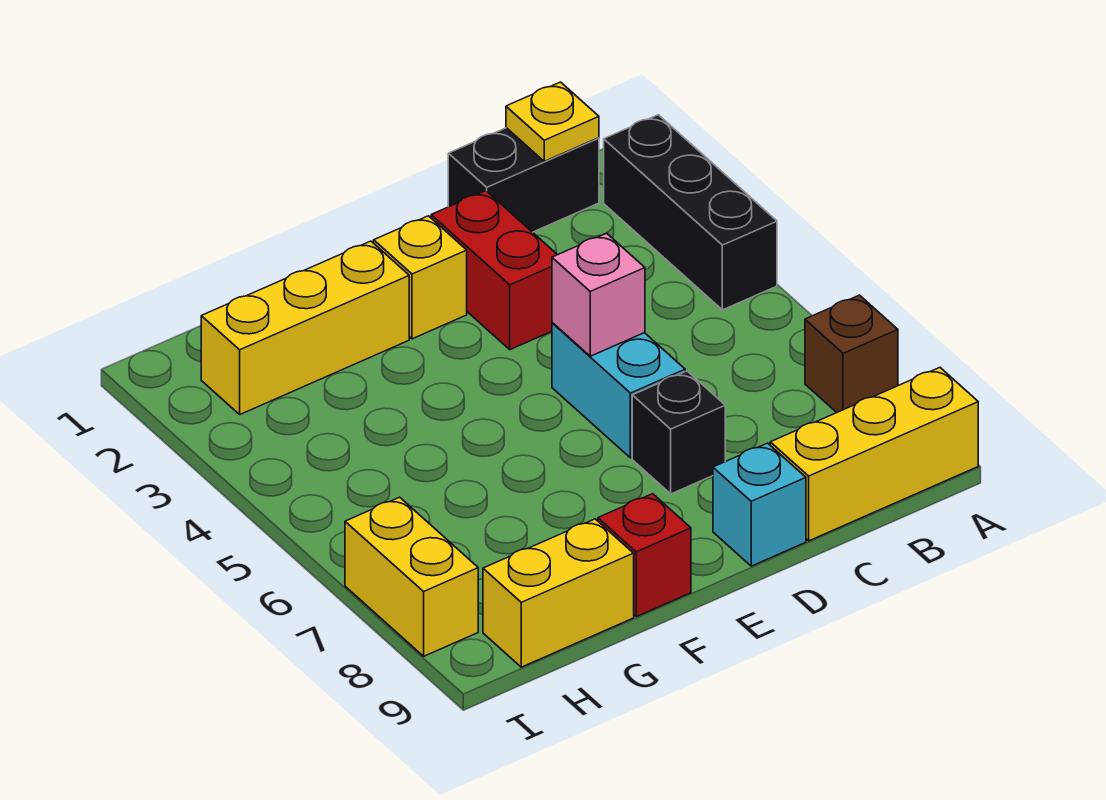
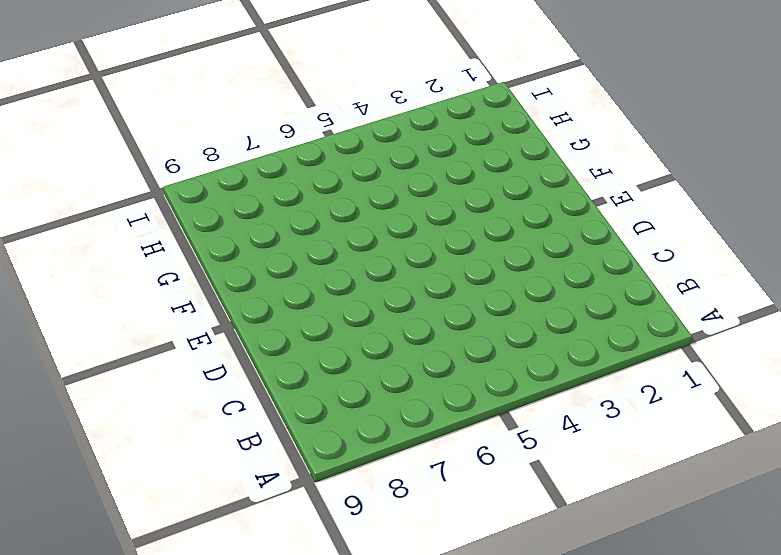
none -> black brick A2:A4 level 1
none -> brown brick A7 level 1
none -> yellow brick A9:C9 level 1

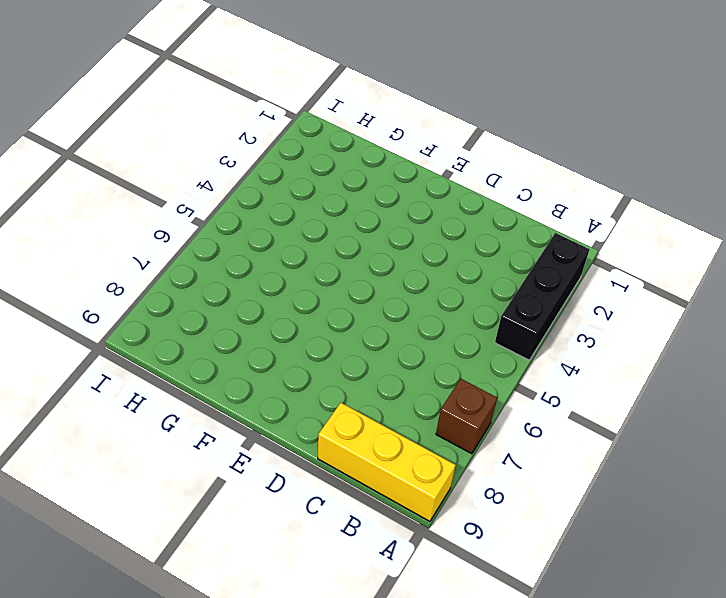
none -> black brick B1:C1 level 1
none -> red brick D2:D3 level 1
none -> cyan brick D5:D6 level 1

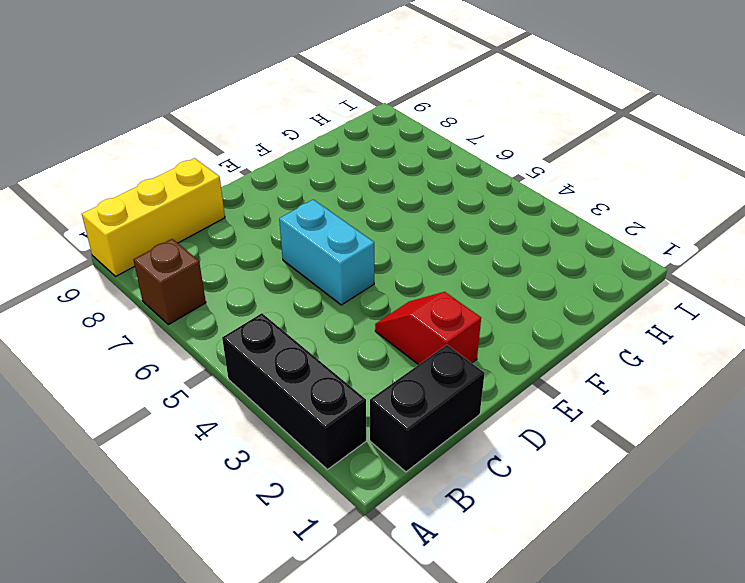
red slope D2:D3 level 1 top 2 -> red brick D2:D3 level 1
none -> black brick D7 level 1
none -> cyan brick D9 level 1
none -> yellow brick E2 level 1

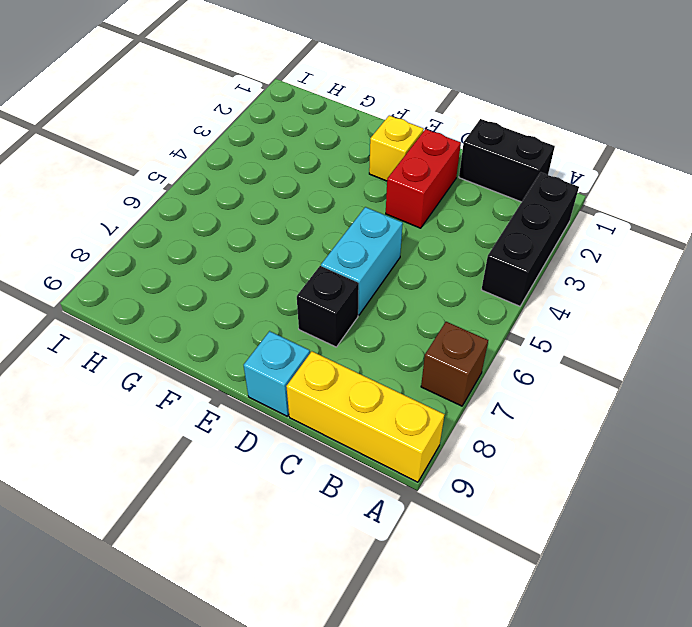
none -> yellow brick F2:H2 level 1
none -> red brick F9 level 1
none -> yellow brick G9:H9 level 1

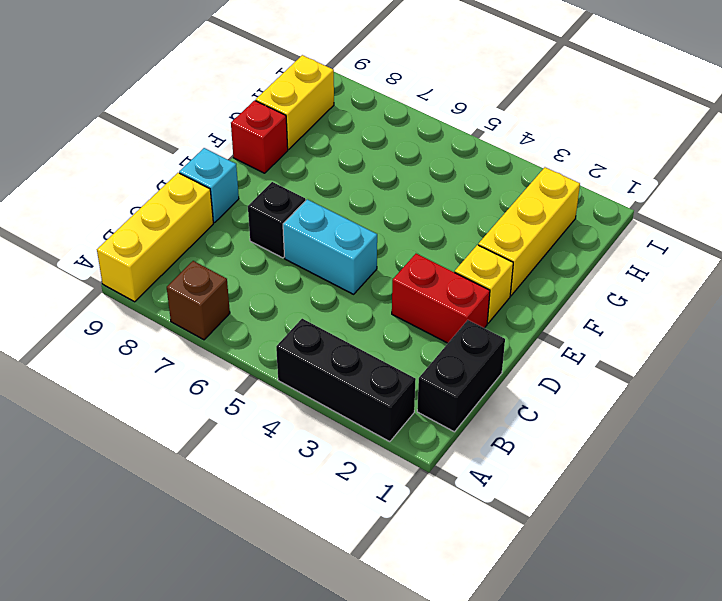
none -> yellow brick I7:I8 level 1
none -> yellow plate B1 level 2
none -> pink brick D5 level 2

